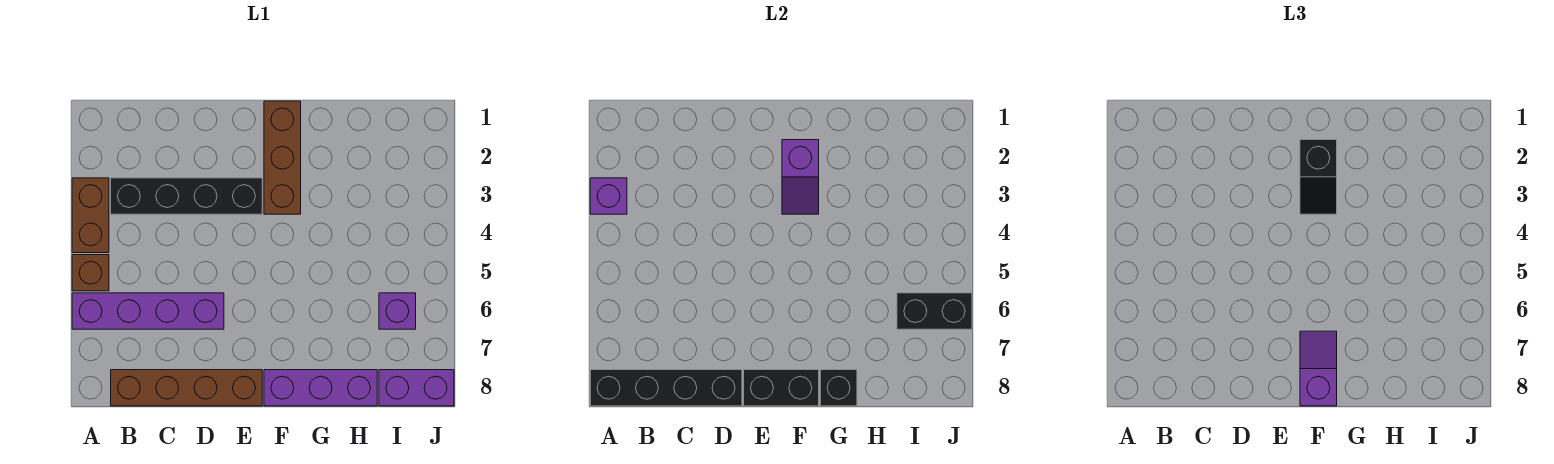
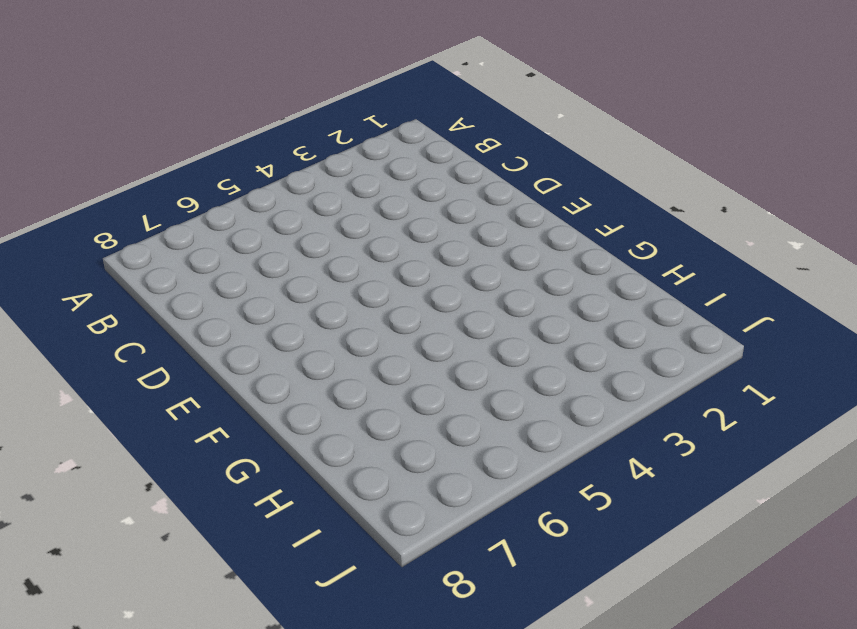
none -> brown brick A3:A4 level 1
none -> brown brick A5 level 1
none -> purple brick A6:D6 level 1

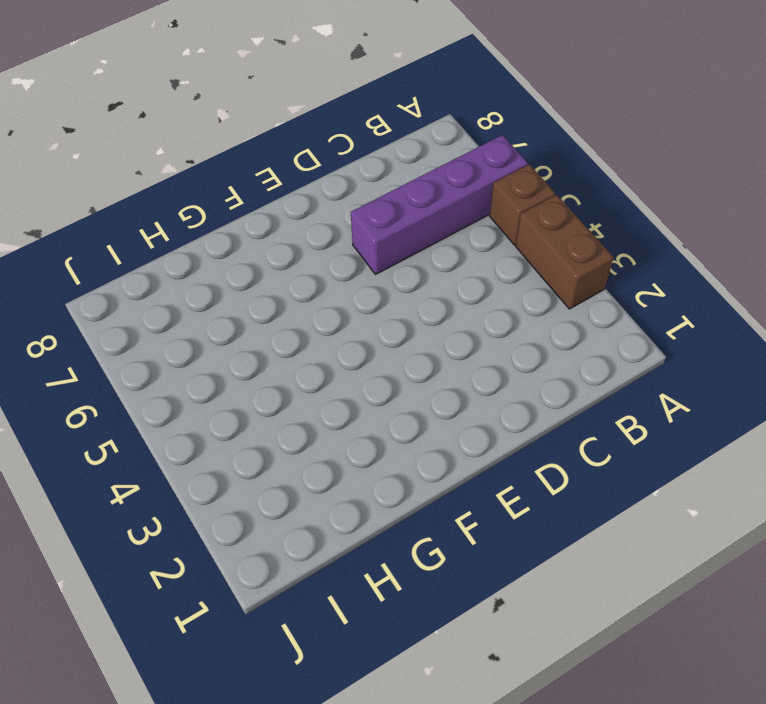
none -> black brick B3:E3 level 1
none -> brown brick B8:E8 level 1
none -> brown brick F1:F3 level 1

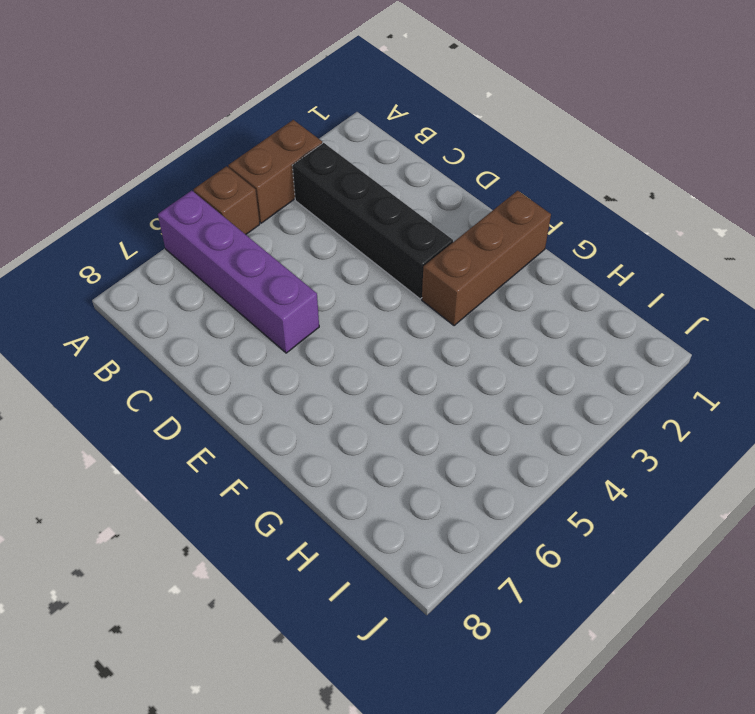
none -> brown brick B8:E8 level 1
none -> purple brick F8:H8 level 1
none -> purple brick I6 level 1

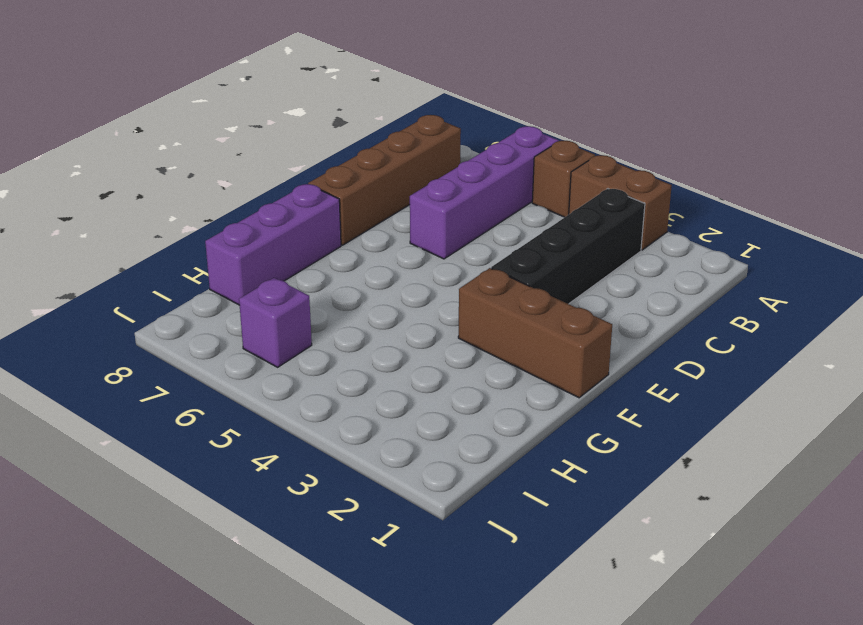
none -> purple brick I8:J8 level 1
none -> purple brick A3 level 2
none -> black brick A8:D8 level 2

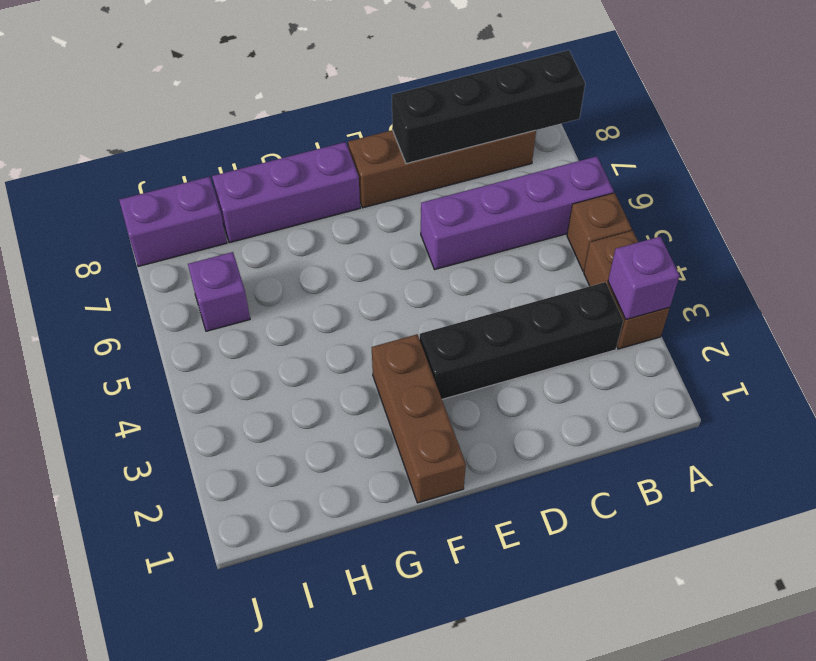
none -> black brick E8:F8 level 2
none -> purple slope F2:F3 level 2 top 2
none -> black brick G8 level 2

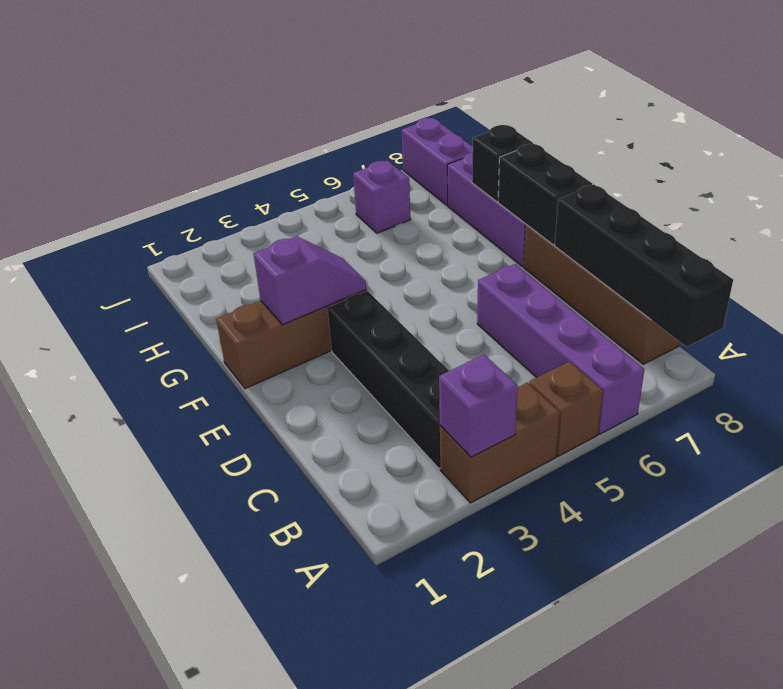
none -> black brick I6:J6 level 2
none -> black slope F2:F3 level 3 top 2
none -> purple slope F7:F8 level 3 top 8

